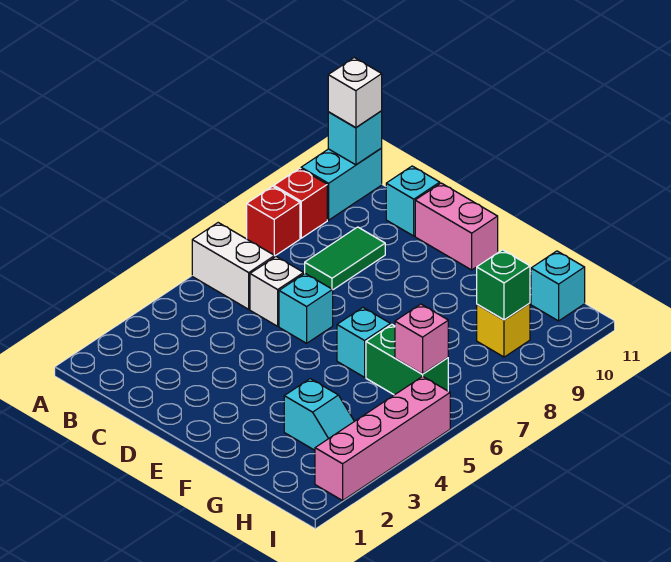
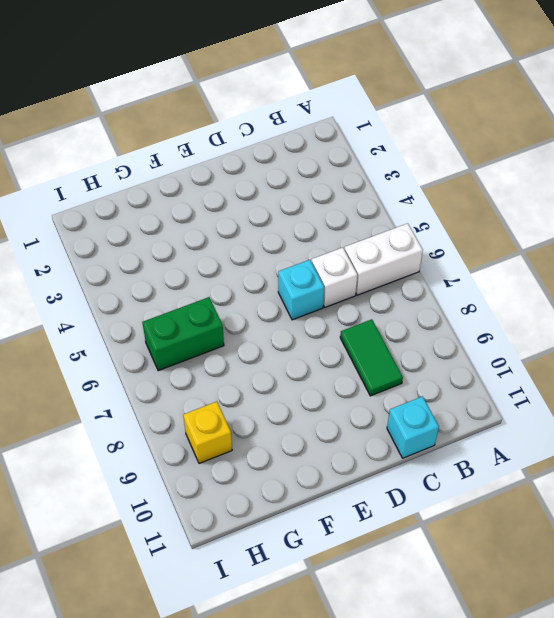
none -> red brick A8 level 1
none -> red brick A9 level 1
none -> cyan brick A10:A11 level 1

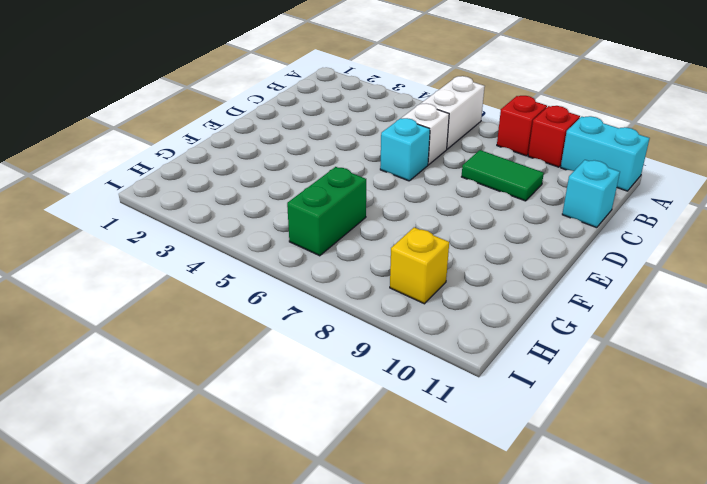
none -> pink brick D11:E11 level 1
none -> cyan brick F6 level 1
none -> cyan slope G3:H3 level 1 top G

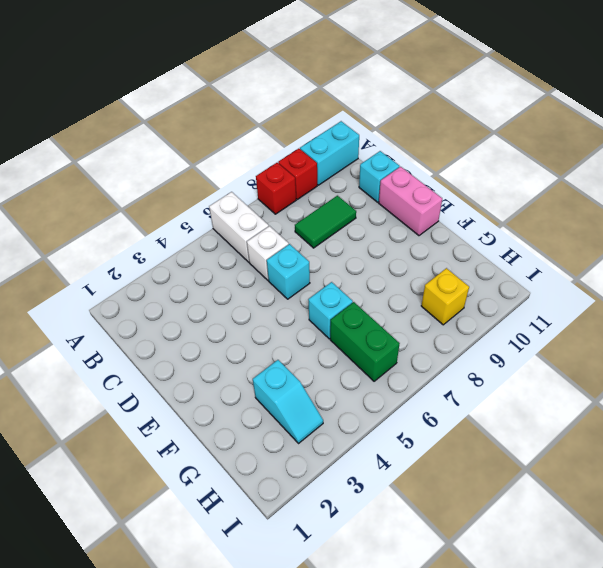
none -> cyan brick H11 level 1
none -> pink brick I2:I5 level 1
none -> cyan brick A11 level 2

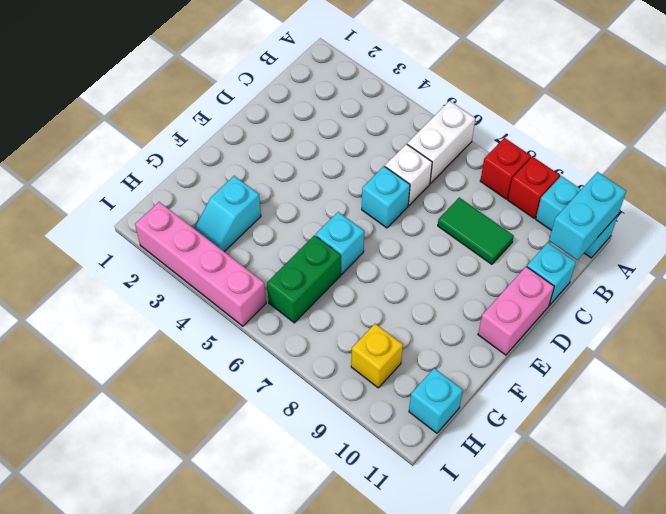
cyan brick A11:B11 level 2 -> cyan brick A11 level 2
none -> pink brick H6 level 2
none -> green brick H9 level 2
none -> white brick A11 level 3

